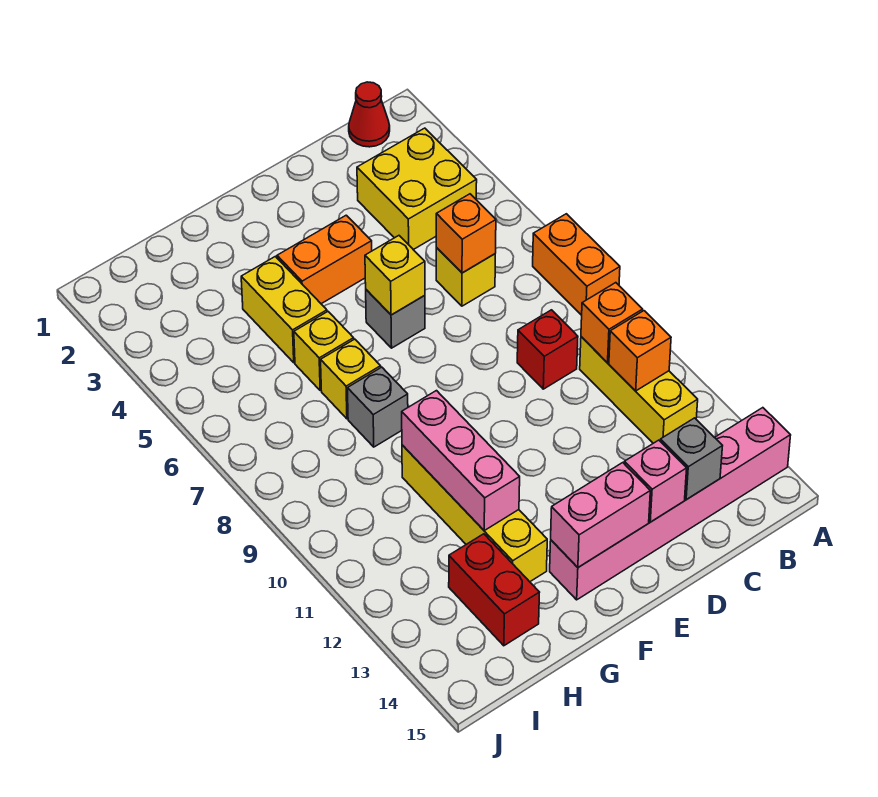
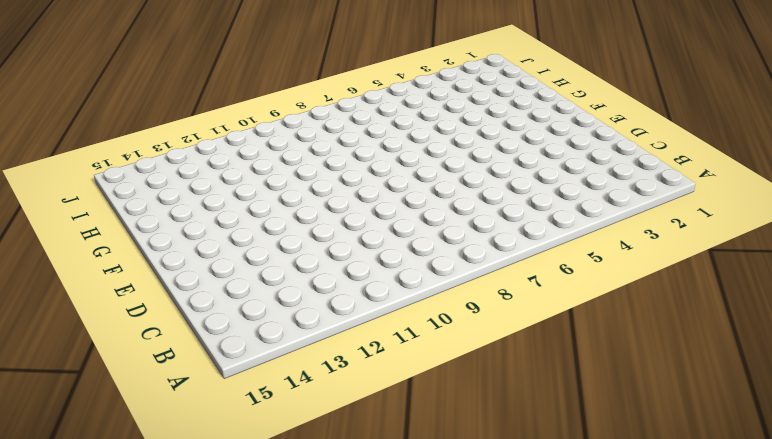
none -> orange brick A7:A8 level 1
none -> pink brick A14:F14 level 1
none -> red cone B1 level 1

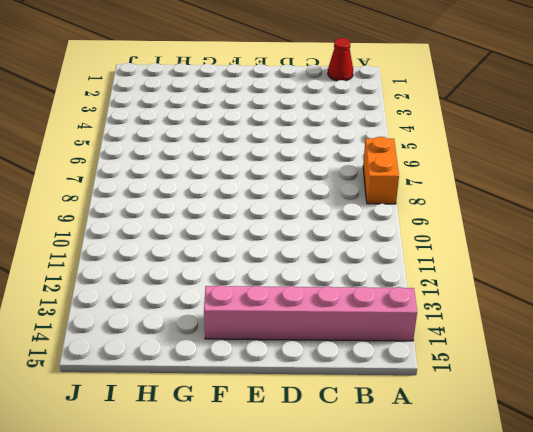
none -> yellow brick B3:C4 level 1
none -> yellow brick B10:B12 level 1
none -> yellow brick C6 level 1

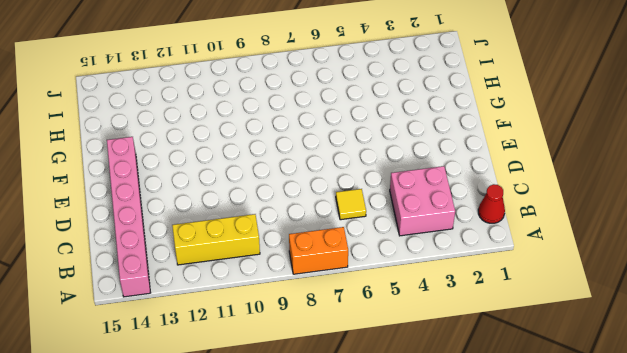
pink brick B3:C4 level 1 -> yellow brick B3:C4 level 1
yellow tile C6 level 1 -> yellow brick C6 level 1
none -> red brick C9 level 1
none -> orange brick E4:F4 level 1
none -> grey brick E6 level 1

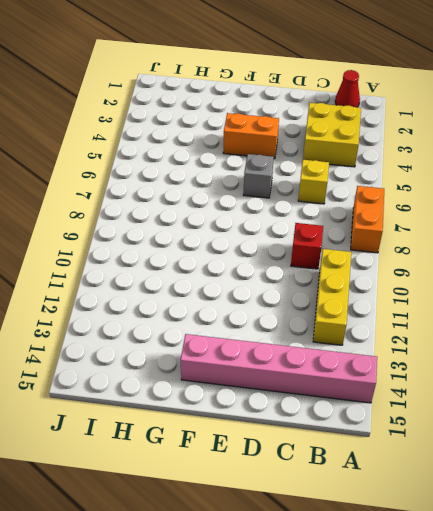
none -> yellow brick G4:G5 level 1
none -> yellow brick G6 level 1
none -> yellow brick G7 level 1

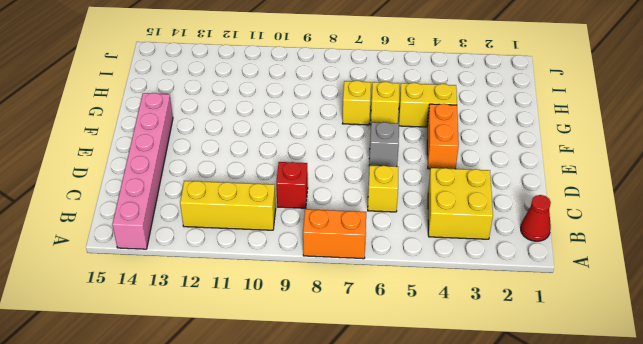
none -> grey brick G8 level 1
none -> yellow brick G10:G13 level 1
none -> red brick H13:H14 level 1

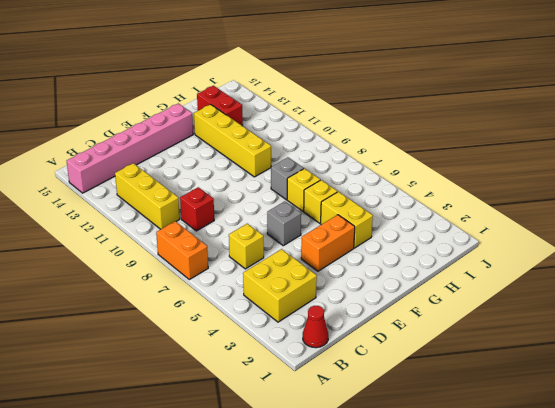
none -> orange brick B10 level 2
none -> orange brick B11 level 2
none -> orange brick C6 level 2

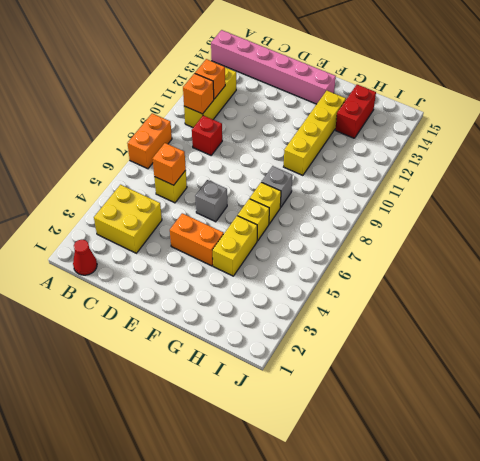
none -> grey brick C14 level 2
none -> pink brick D14 level 2
none -> yellow brick E6 level 2

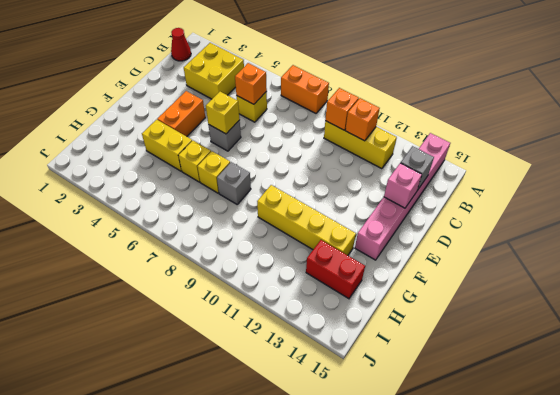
none -> red brick C9 level 1
none -> pink brick E14:F14 level 2
none -> pink brick G10:G12 level 2

